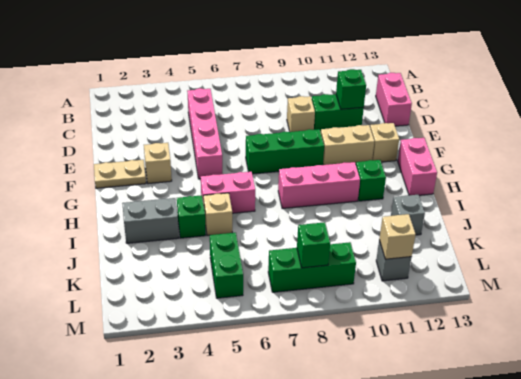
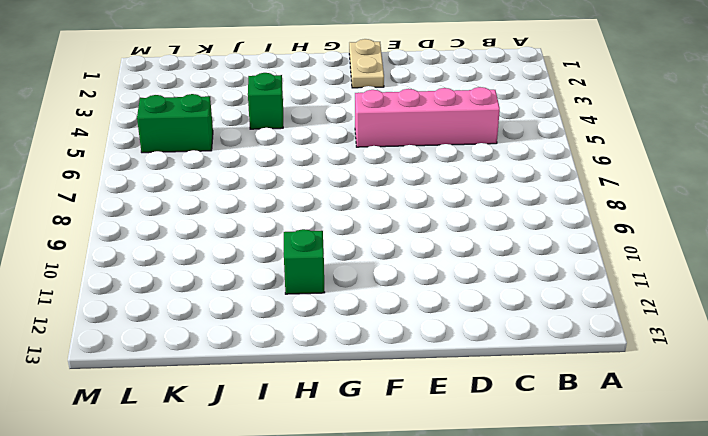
none -> pink brick C13:D13 level 1
none -> tan brick D9 level 1
none -> green brick D10:D11 level 1

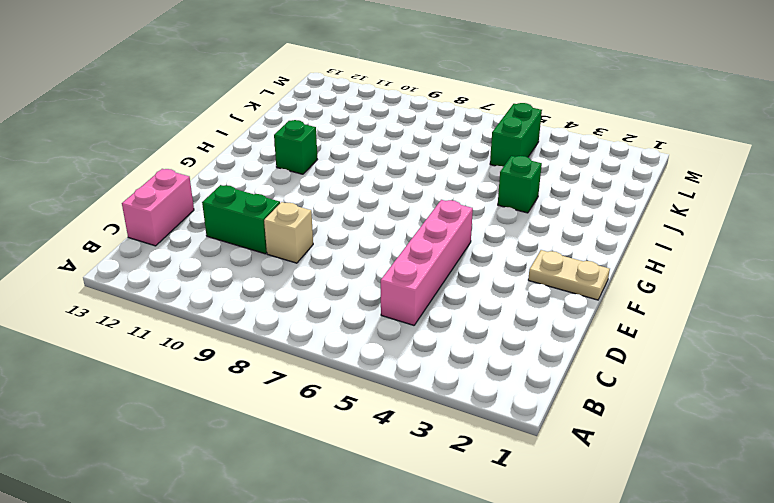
none -> tan brick F3 level 1
none -> green brick F7:F9 level 1
none -> tan brick F10:F11 level 1

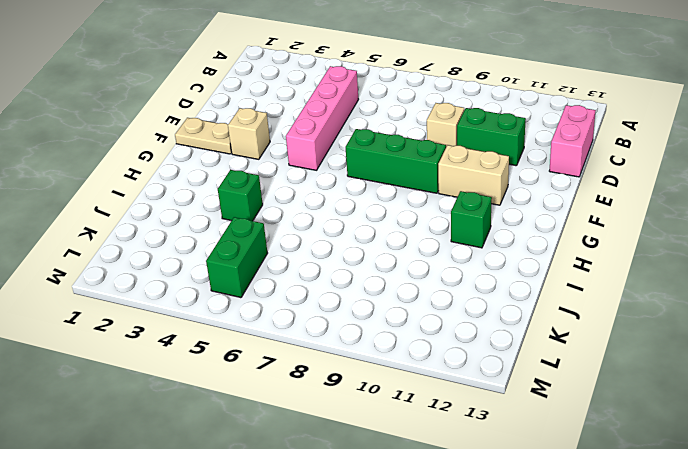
none -> tan brick F12 level 1
none -> pink brick G13:H13 level 1
none -> pink brick H5:H6 level 1

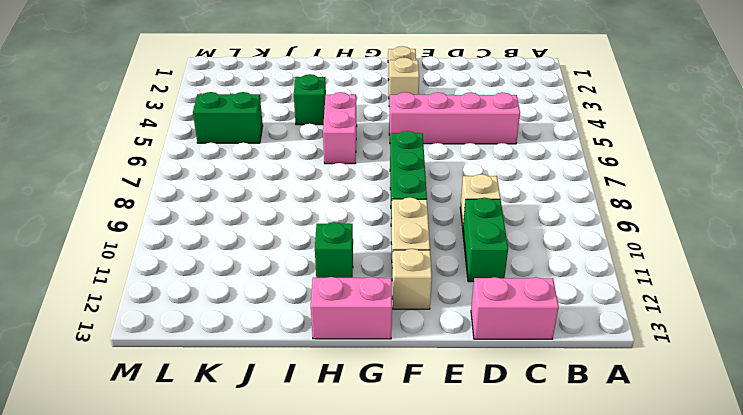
none -> pink brick H8:H10 level 1
none -> grey brick I2:I3 level 1
none -> tan brick I5 level 1

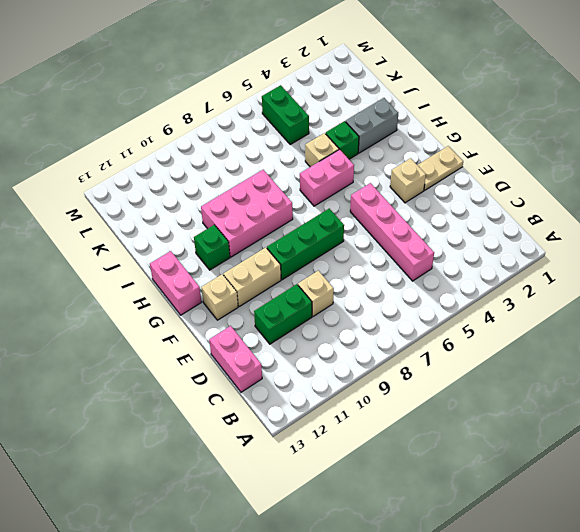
pink brick H8:I10 level 1 -> pink brick H8:H10 level 1
none -> grey brick J12 level 1
none -> green brick L7:L9 level 1
none -> grey brick L11 level 1

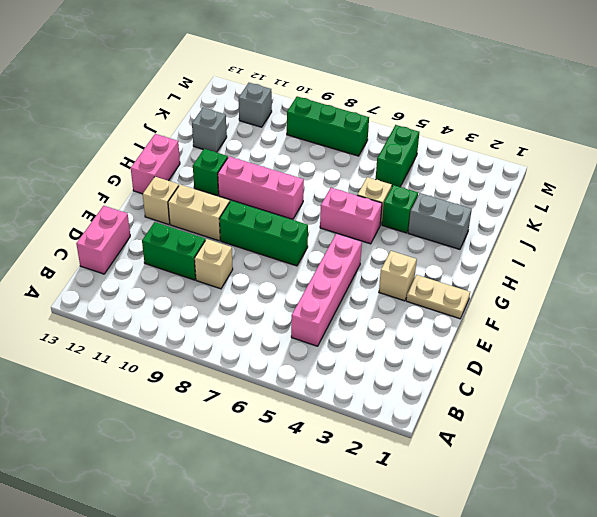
none -> green brick D11 level 2
none -> green brick L8 level 2
none -> tan brick L11 level 2

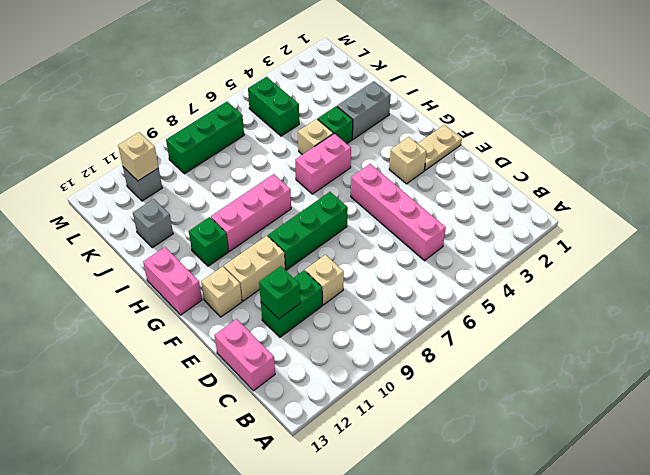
none -> green brick L8 level 2

